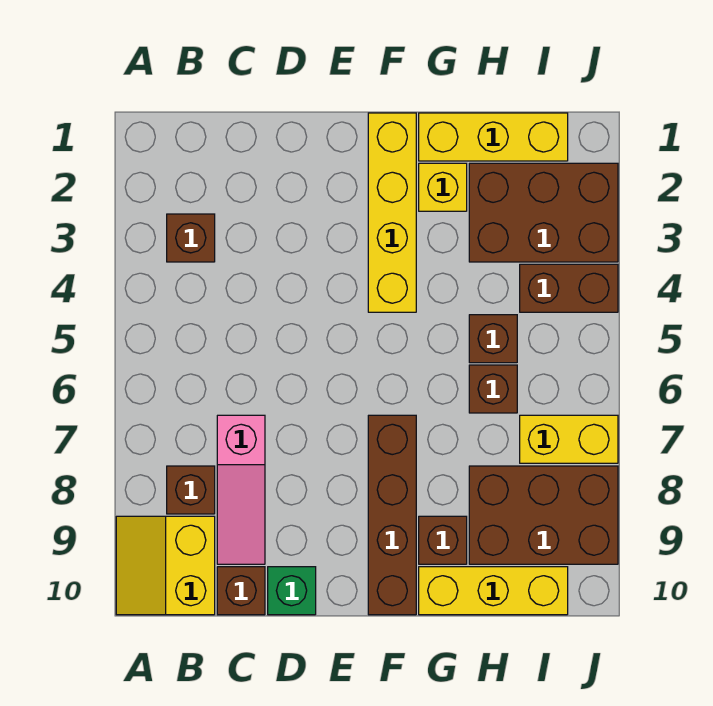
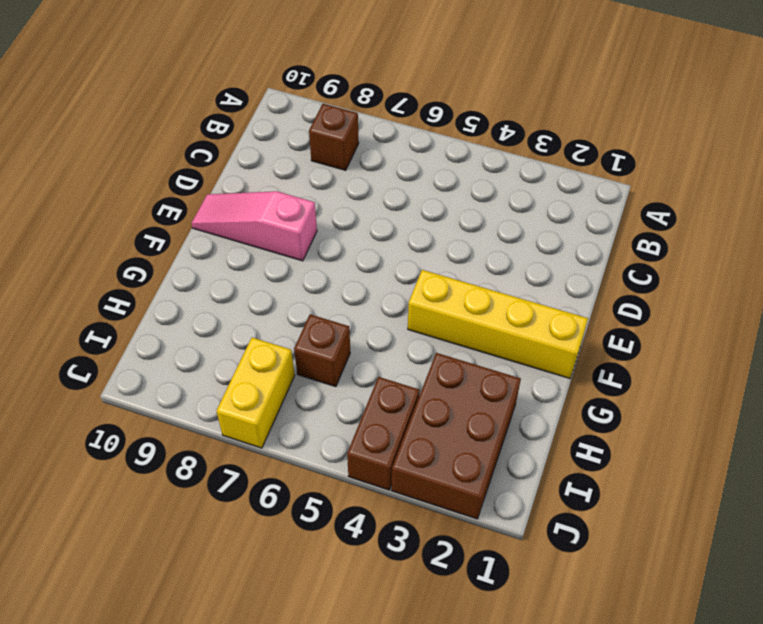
pink slope E8:E10 level 1 top 8 -> pink slope C7:C9 level 1 top 7
none -> yellow slope A9:B10 level 1 top B
none -> brown brick B3 level 1
none -> brown brick C10 level 1

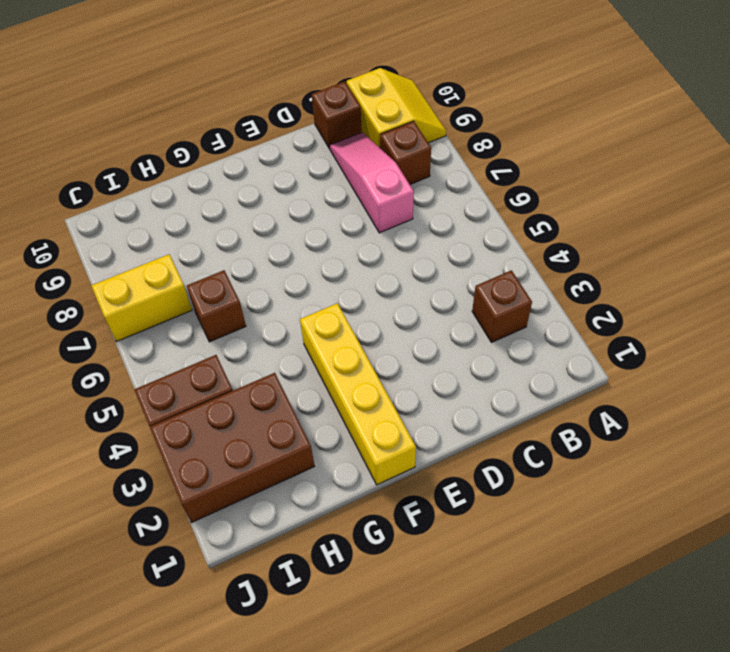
none -> green brick D10 level 1
none -> brown brick F7:F10 level 1
none -> yellow brick G1:I1 level 1

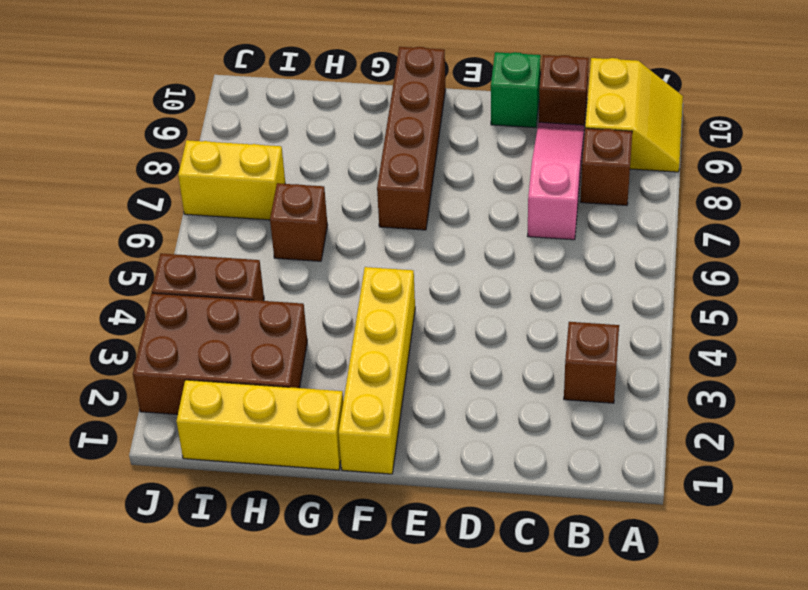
none -> yellow brick G2 level 1
none -> brown brick G9 level 1
none -> yellow brick G10:I10 level 1

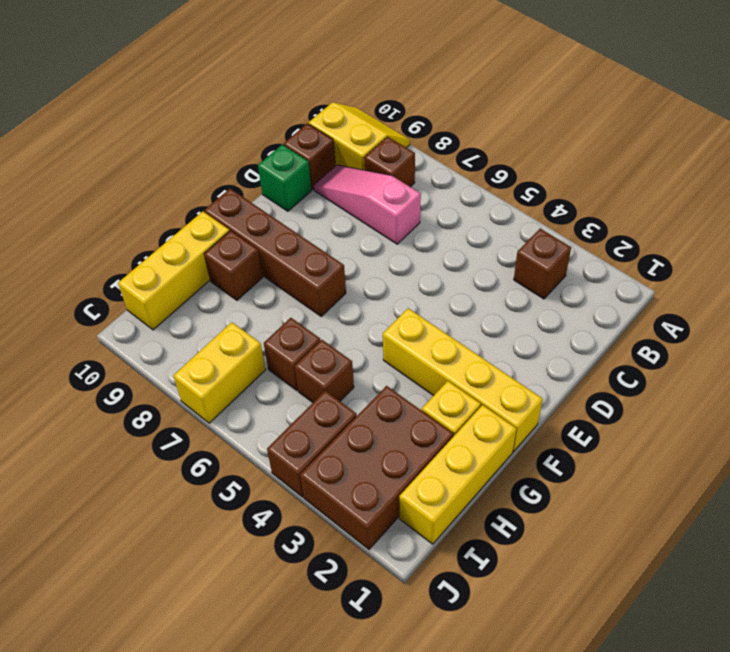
none -> brown brick H8:J9 level 1

